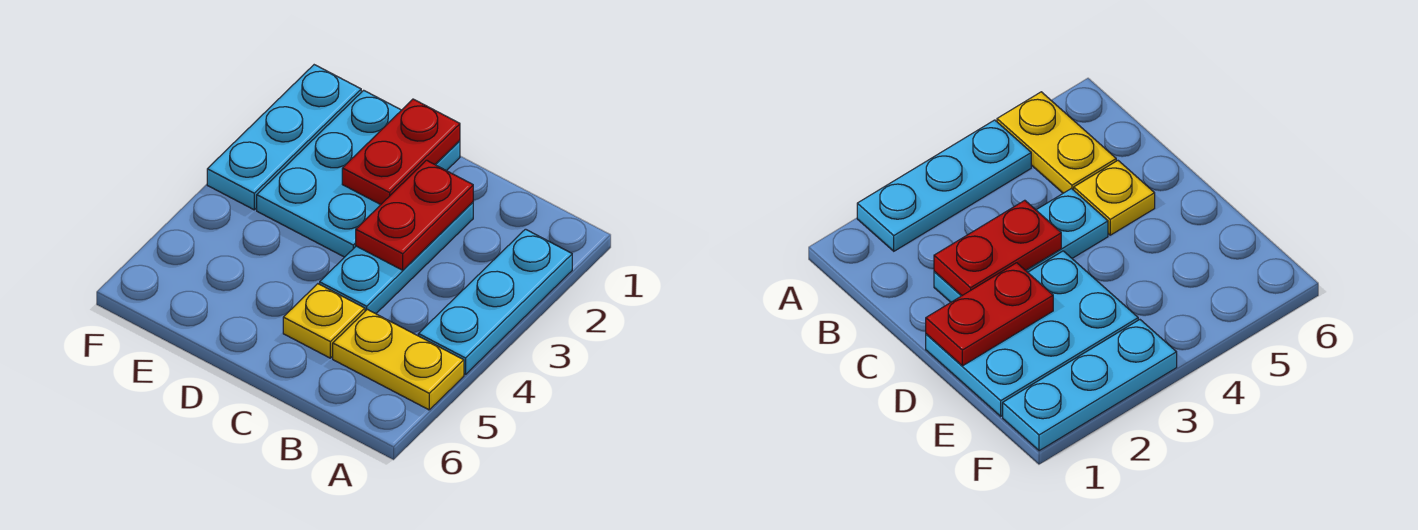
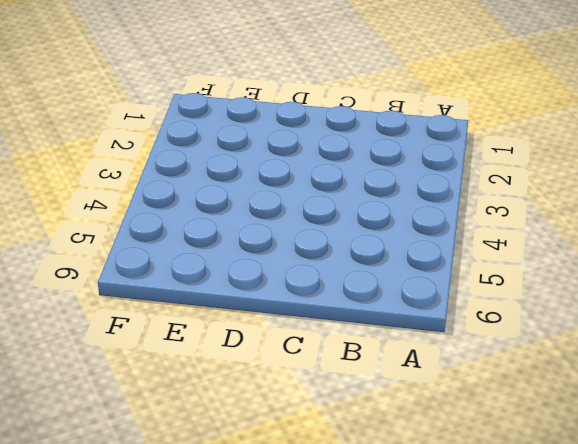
none -> cyan plate A2:A4 level 1
none -> yellow plate A5:B5 level 1

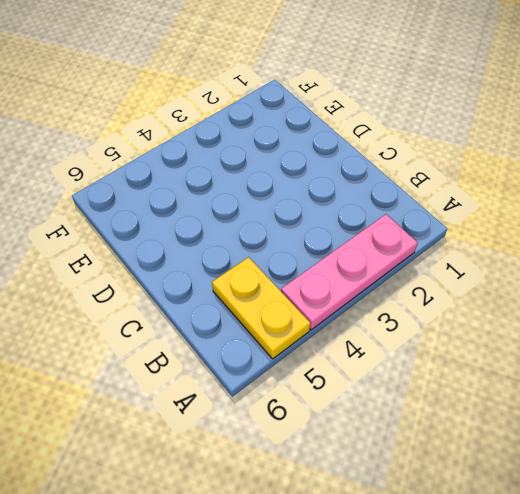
pink plate A2:A4 level 1 -> cyan plate A2:A4 level 1
none -> cyan plate C2:C4 level 1
none -> yellow plate C5 level 1

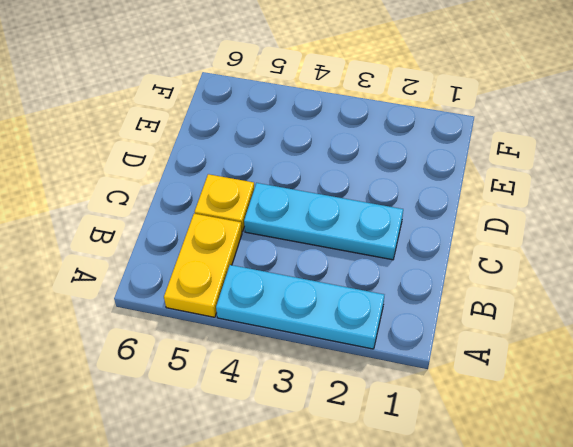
none -> cyan plate D1:E3 level 1
none -> cyan plate F1:F3 level 1

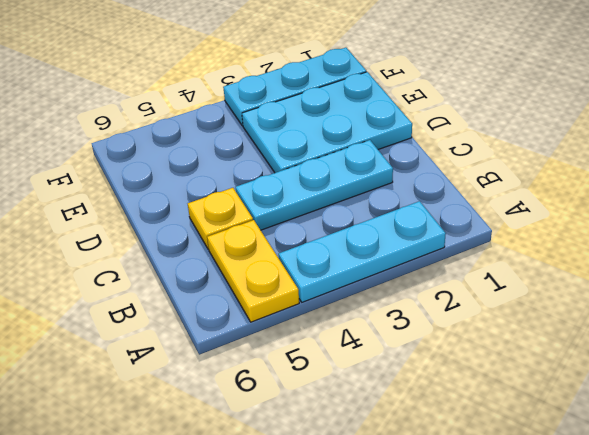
none -> red plate C2:C3 level 2
none -> red plate D1:D2 level 2

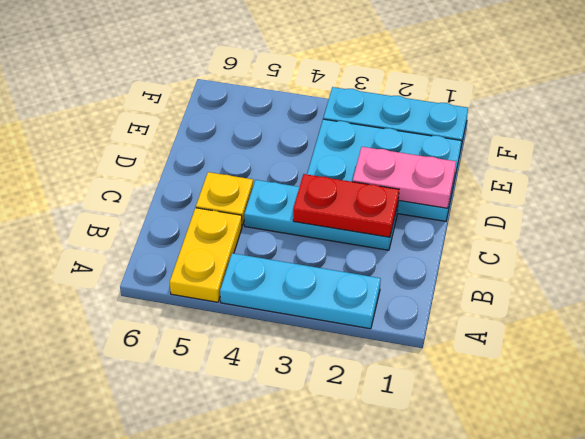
pink plate D1:D2 level 2 -> red plate D1:D2 level 2

